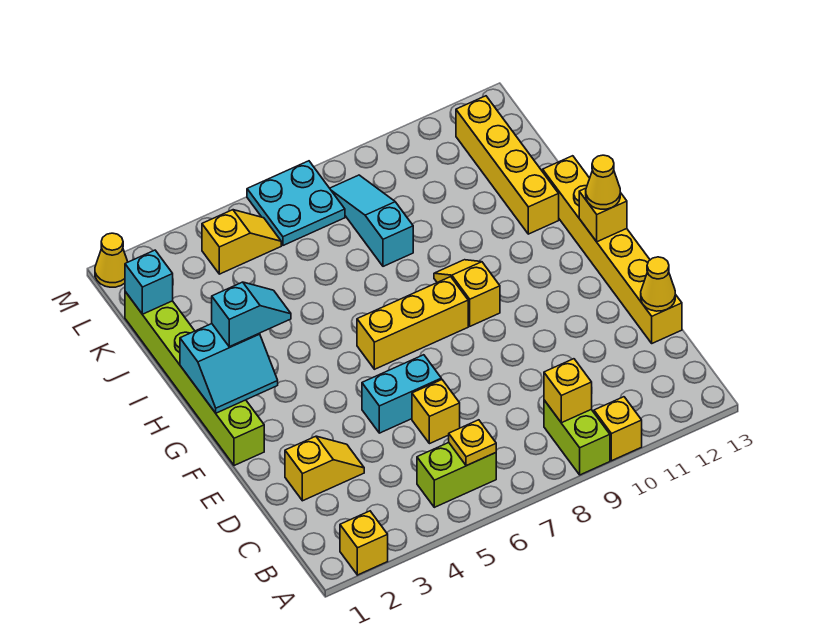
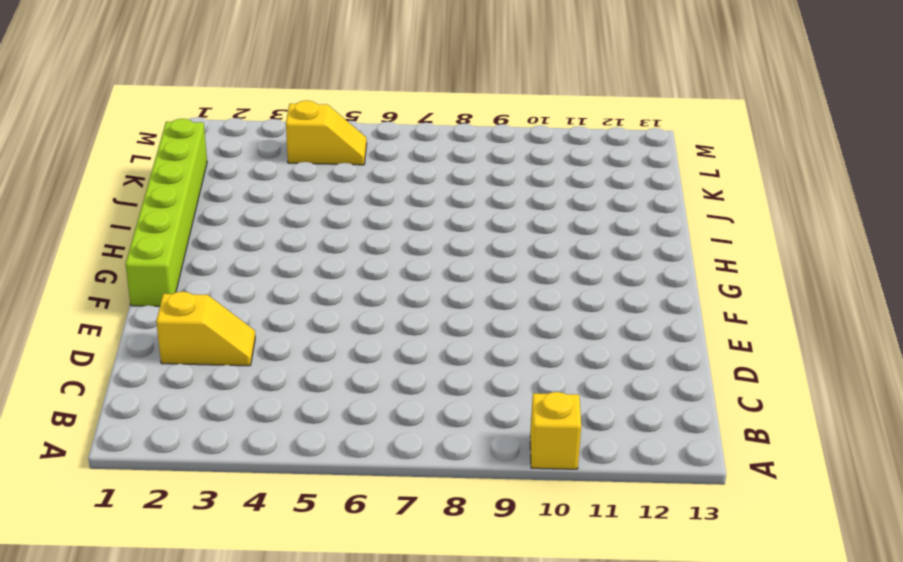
none -> yellow brick A2 level 1
none -> lime brick A9:B9 level 1
none -> lime brick B5:B6 level 1

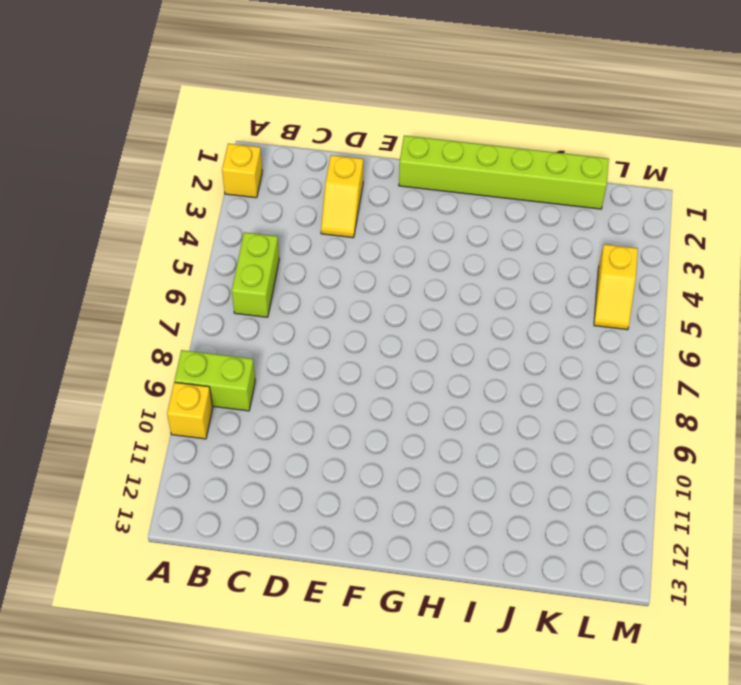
none -> yellow brick D6 level 1
none -> yellow brick D13:I13 level 1
none -> cyan brick E5:E6 level 1

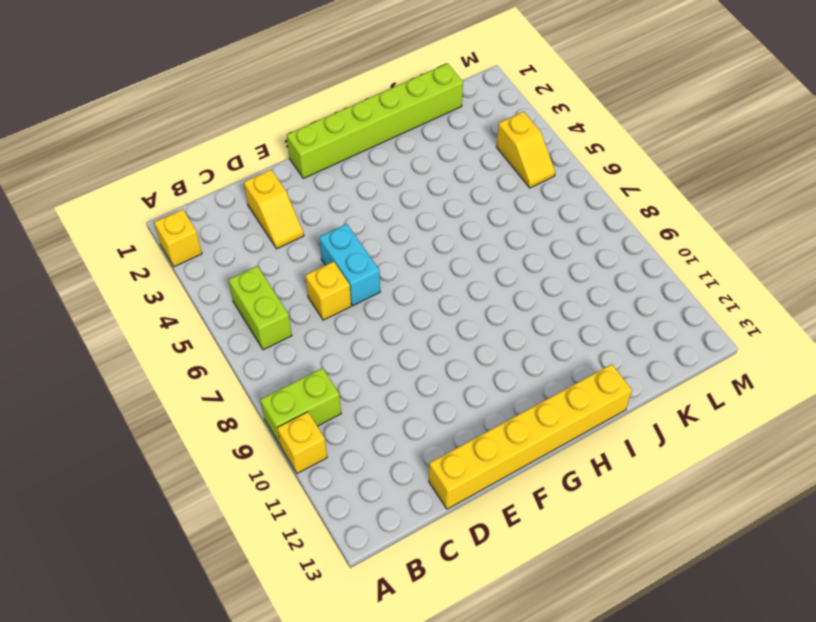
none -> yellow brick G6:G8 level 1
none -> yellow slope G9:H9 level 1 top G
none -> yellow brick I12:L12 level 1

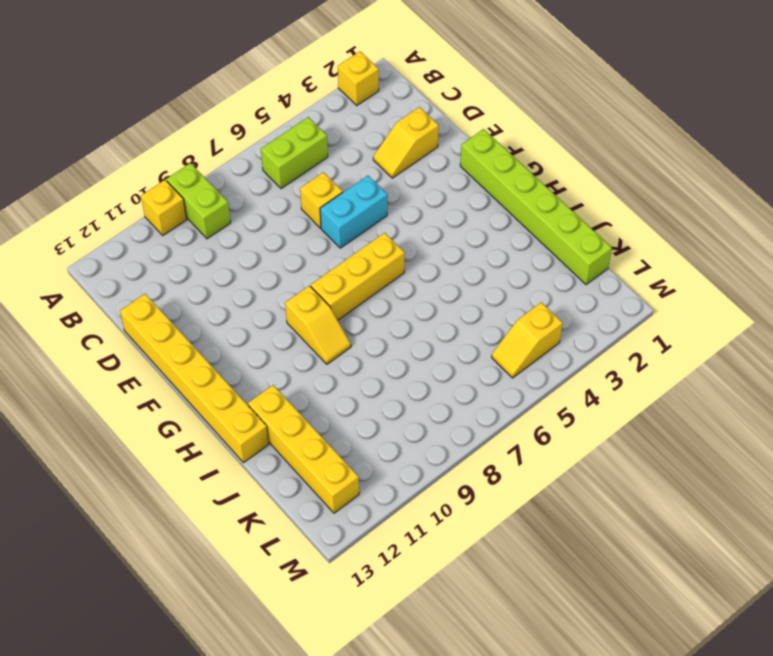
none -> cyan slope J8:L8 level 1 top J
none -> cyan plate L6:M7 level 1
none -> yellow cone M1 level 1

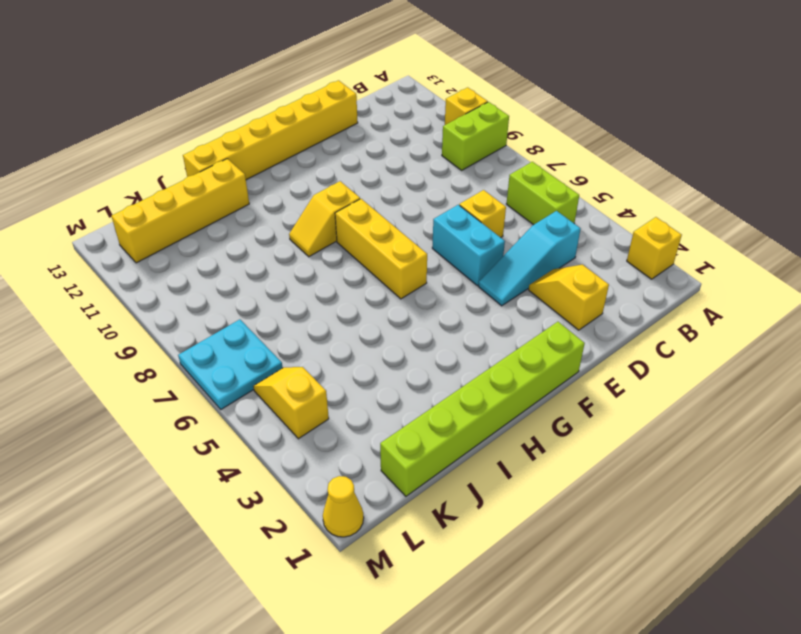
cyan slope C4:E4 level 1 top C -> cyan slope J8:L8 level 1 top J
none -> yellow plate B6 level 2
none -> yellow brick B9 level 2
none -> yellow cone D13 level 2

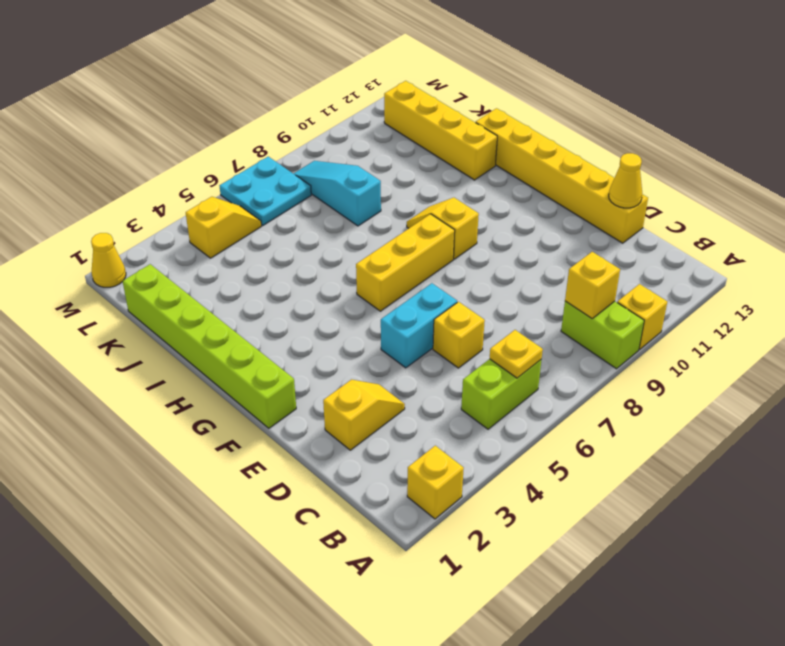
none -> cyan slope G1:H2 level 2 top H
none -> yellow brick G13 level 2
none -> cyan brick K1 level 2

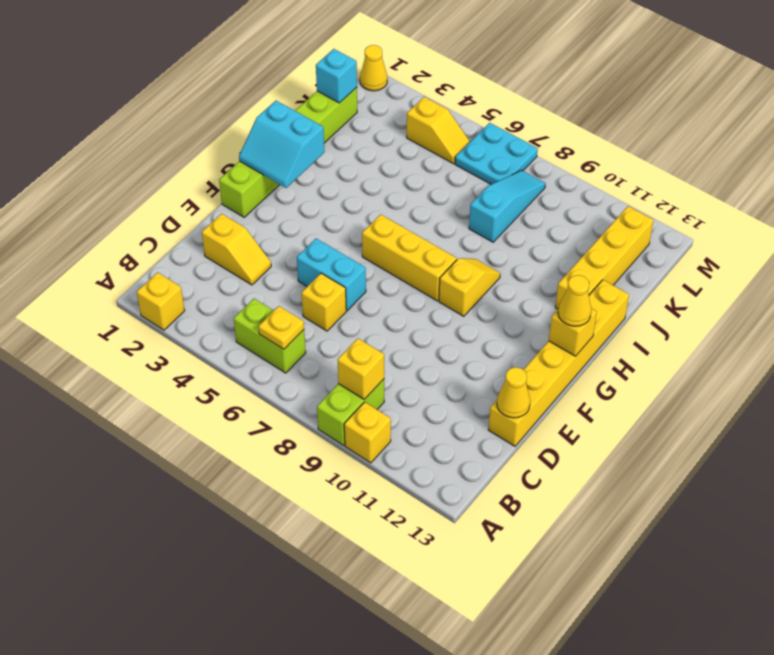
none -> cyan slope H2:H3 level 3 top 2

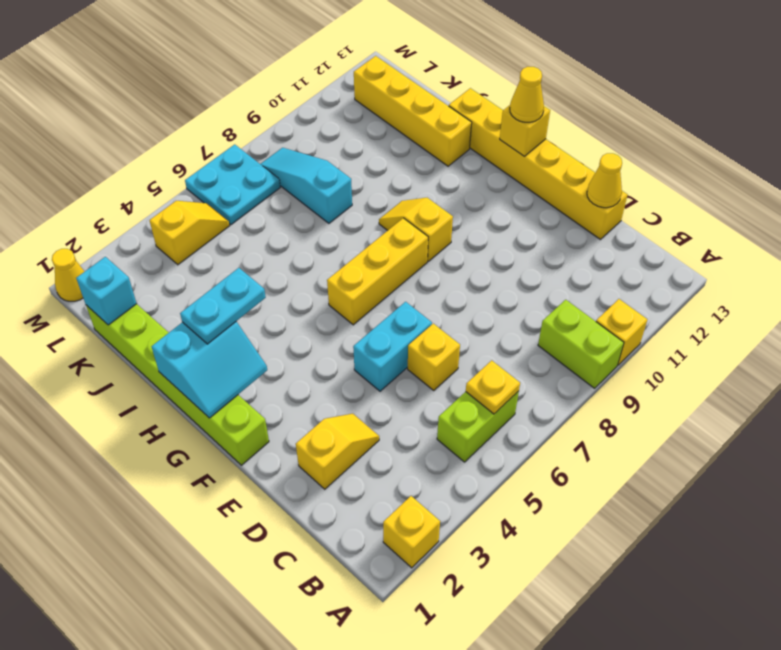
cyan plate H2:H3 level 3 -> cyan slope H2:H3 level 3 top 2
none -> yellow brick B9 level 2

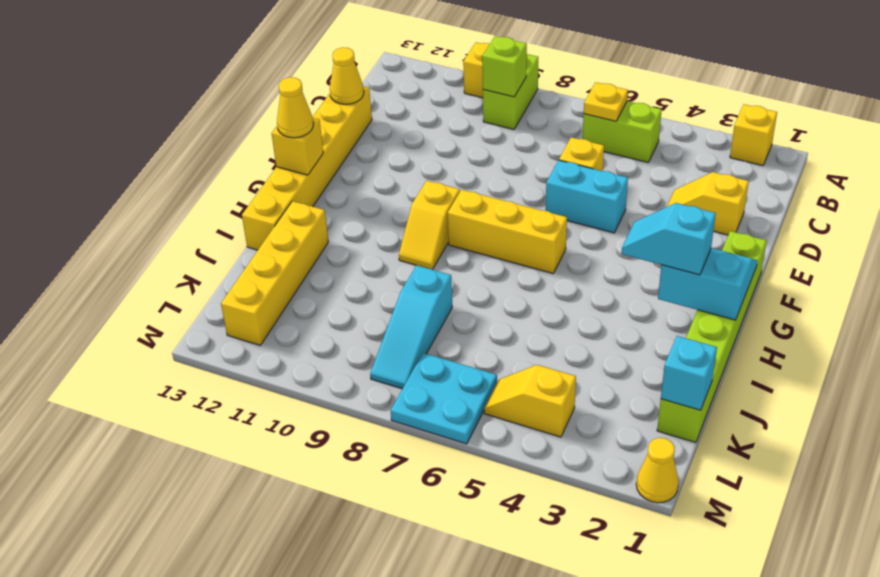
lime brick B9 level 2 -> yellow brick B9 level 2

